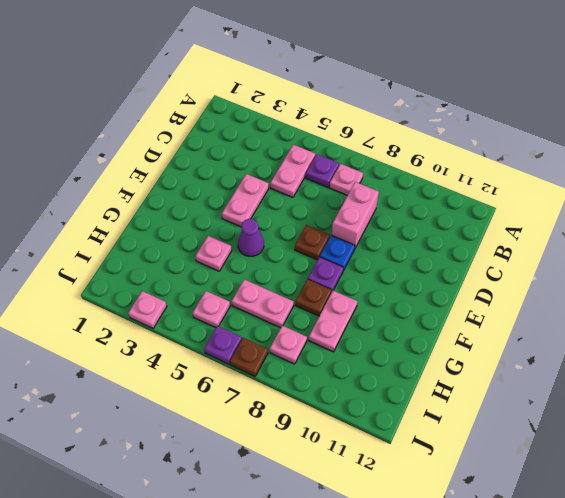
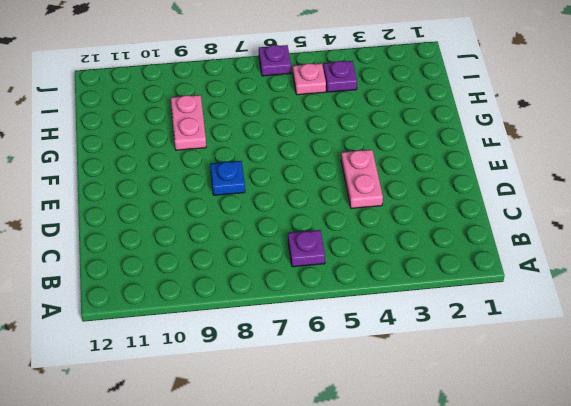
purple plate I4 level 1 -> purple plate F8 level 1
none -> pink plate B5:C5 level 1
none -> pink plate B7 level 1
none -> pink brick C8:D8 level 1

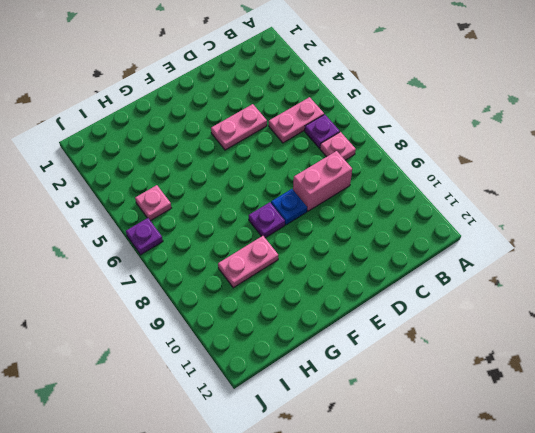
none -> brown plate E7 level 1
none -> purple cone F5 level 1
none -> pink plate G4 level 1

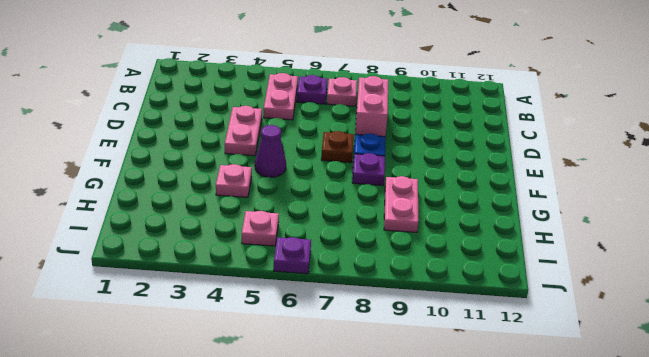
none -> brown plate G8 level 1
none -> pink plate H6:H7 level 1
none -> pink plate I8 level 1

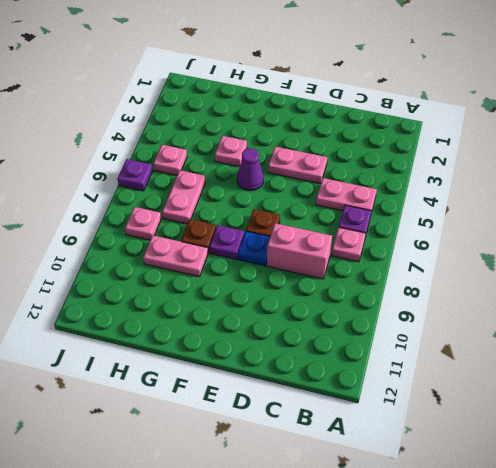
none -> pink plate J3 level 1
none -> brown plate J7 level 1

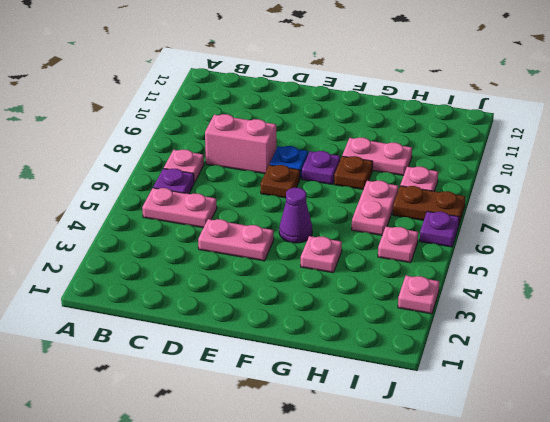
brown plate I7:J7 level 1 -> brown plate J7 level 1

